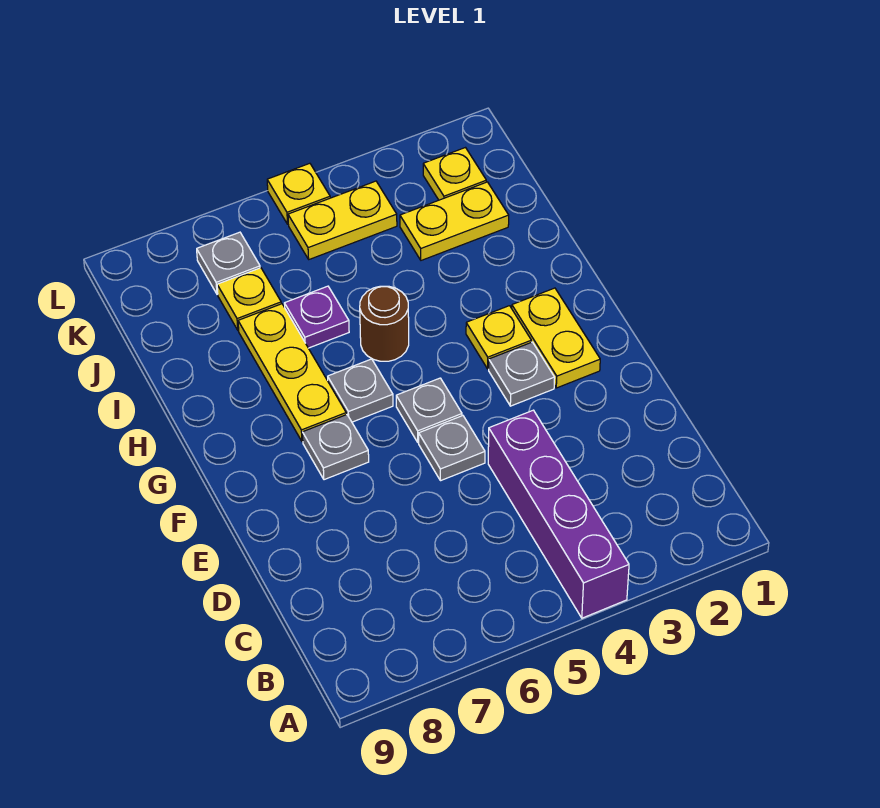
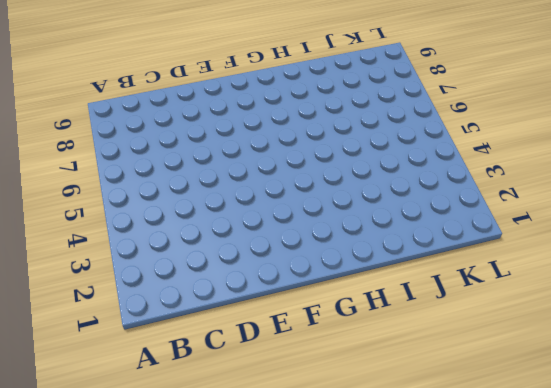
none -> purple brick A4:D4 level 1
none -> grey plate E5 level 1
none -> yellow plate F2:G2 level 1

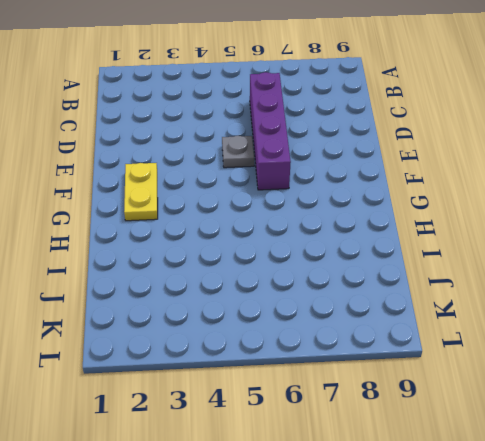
purple brick C6:F6 level 1 -> purple brick A4:D4 level 1
none -> grey plate F3 level 1
none -> grey plate F5 level 1
none -> grey plate F7 level 1

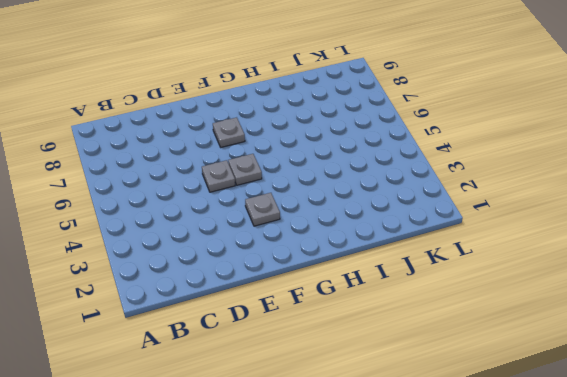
none -> purple brick A4:D4 level 1
none -> yellow plate F2:G2 level 1
none -> yellow plate G3 level 1

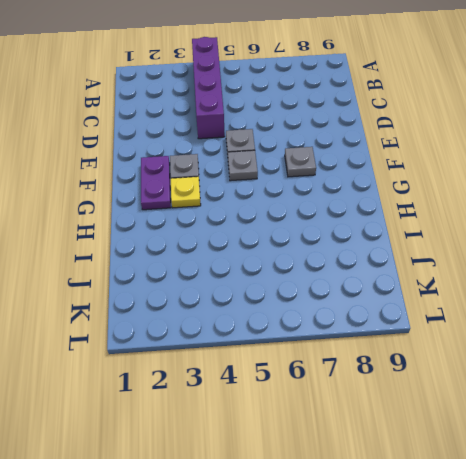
purple plate F2:G2 level 1 -> yellow plate F2:G2 level 1
none -> grey plate G6 level 1
none -> yellow plate G7:I7 level 1
none -> brown round brick H5 level 1

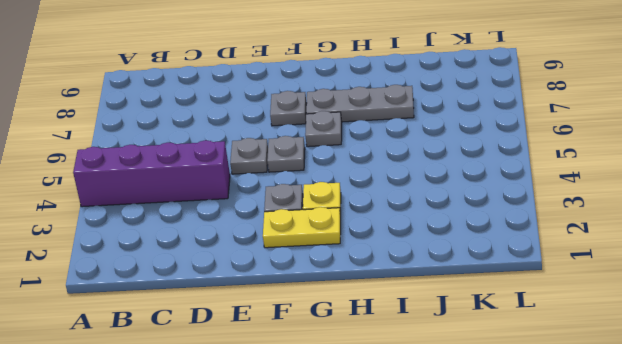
grey plate G7:I7 level 1 -> yellow plate G7:I7 level 1
none -> brown round brick H5 level 1
none -> purple plate I6 level 1
none -> yellow plate J2:J3 level 1

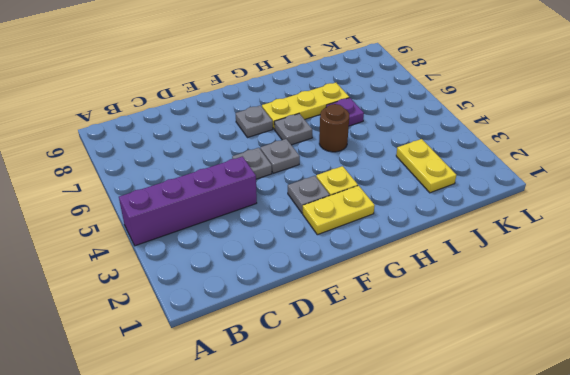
none -> yellow plate J7 level 1
none -> yellow plate K2 level 1
none -> yellow plate K4:K5 level 1

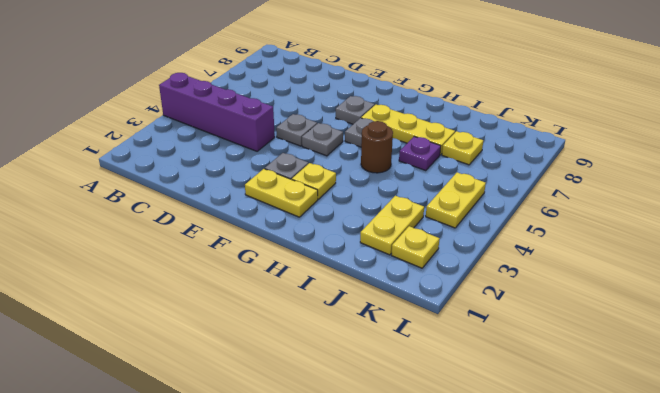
none -> grey plate K7 level 1
none -> yellow plate L5 level 1

